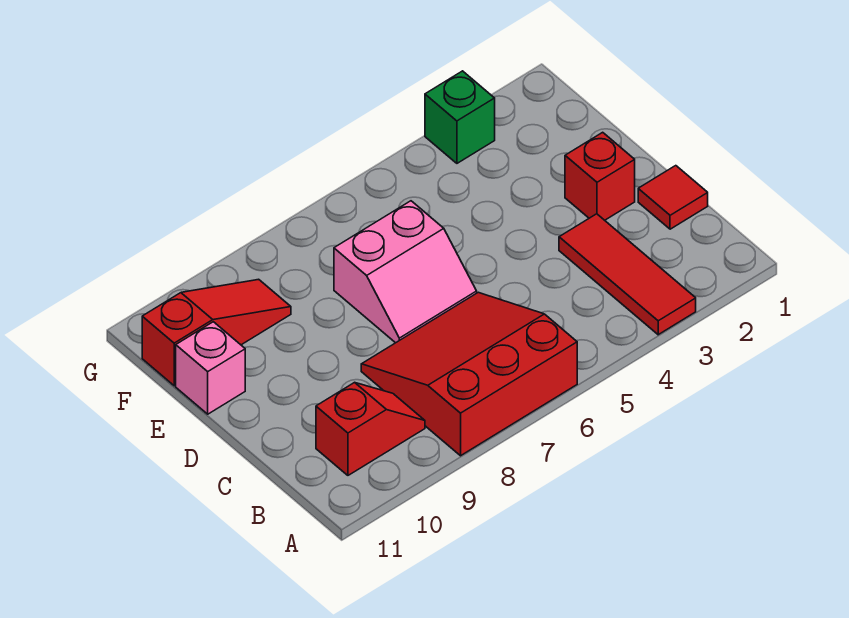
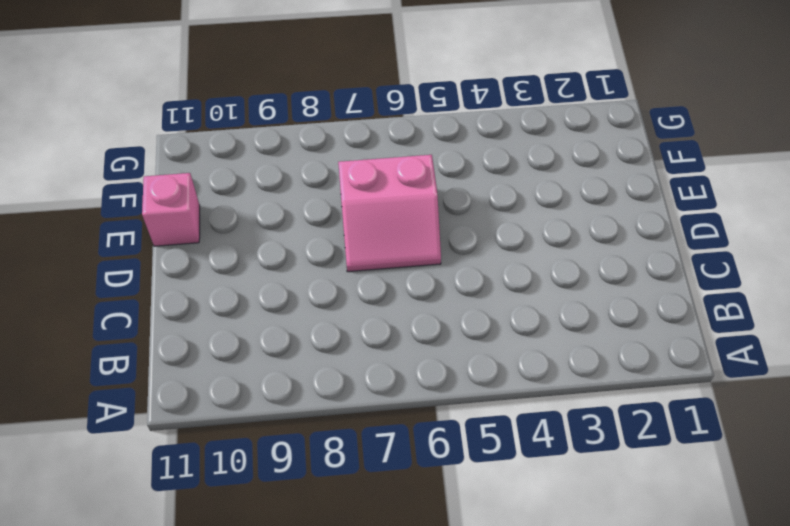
none -> red tile A3:C3 level 1
none -> red slope A6:C8 level 1 top A

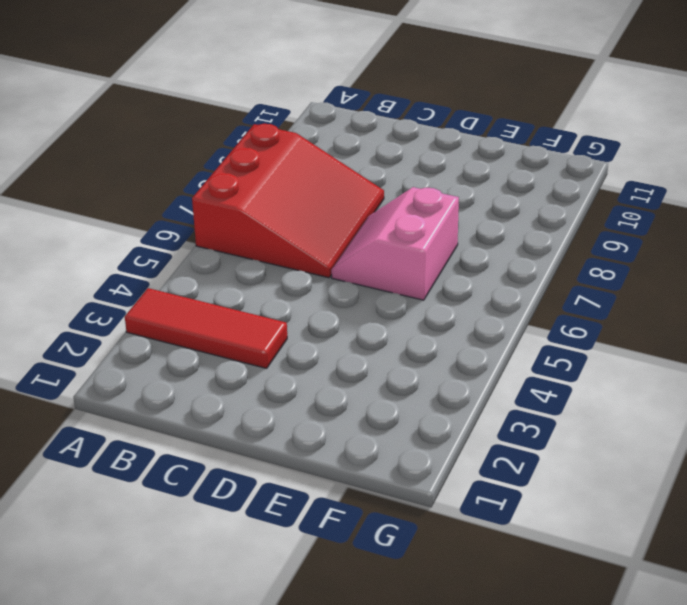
none -> red slope B9:B10 level 1 top 10
none -> red tile C1 level 1

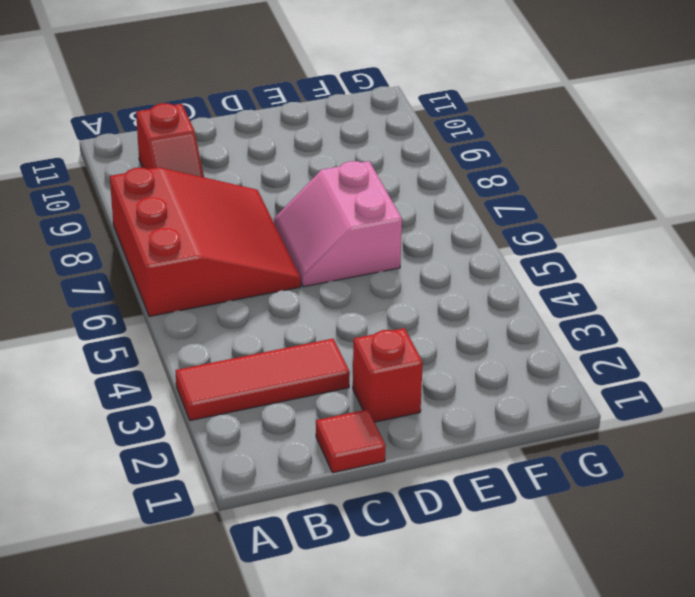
none -> pink brick E11 level 1
none -> red slope F9:F11 level 1 top 11

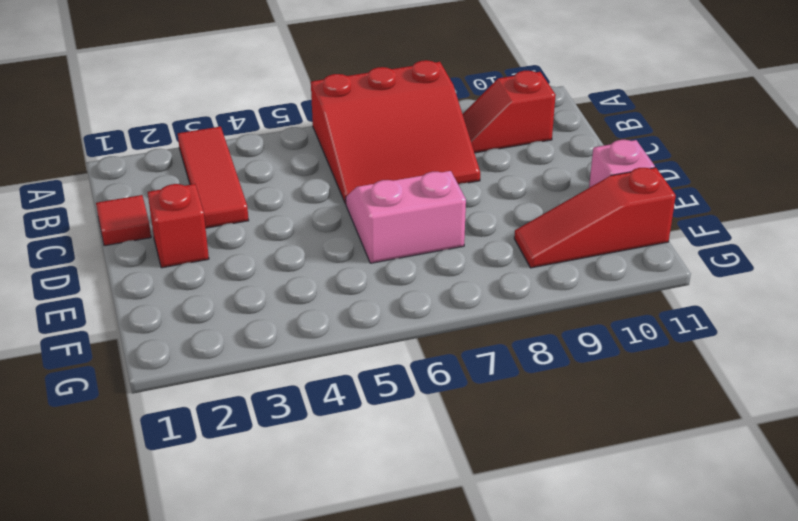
none -> green brick G3 level 1

